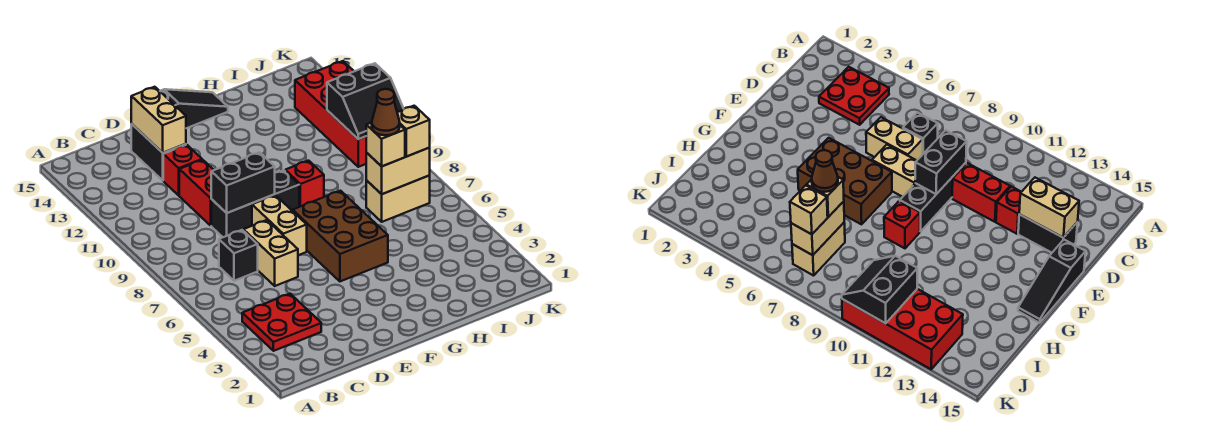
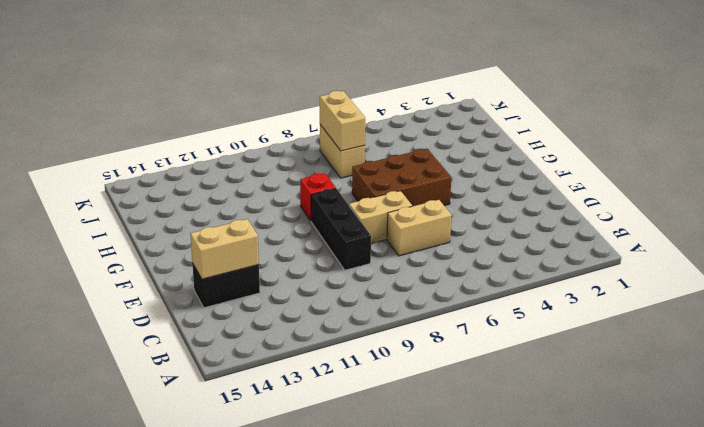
none -> red plate B3:C4 level 1
none -> black brick C7 level 1
none -> red brick D10:D11 level 1

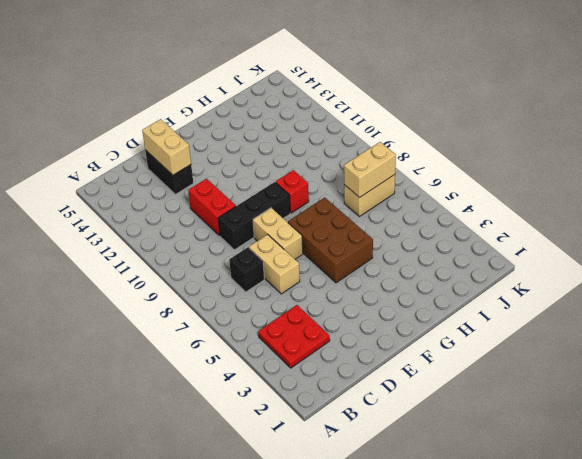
none -> red brick D12 level 1
none -> black slope E15:G15 level 1 top E
none -> red brick J10:K13 level 1

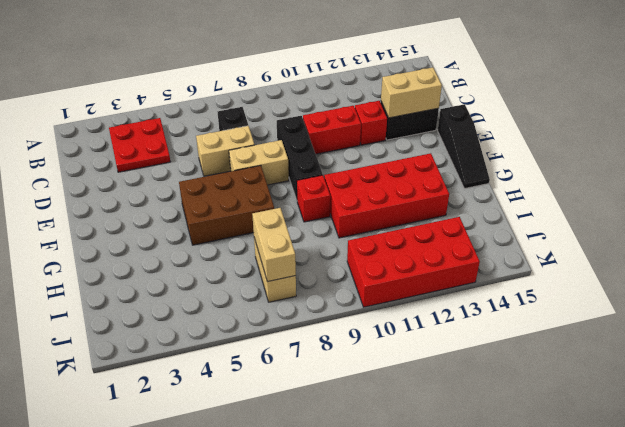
red brick G10:H13 level 1 -> none
none -> black brick D9:E9 level 2
none -> black slope J10:K11 level 2 top 11
none -> tan brick I7 level 3

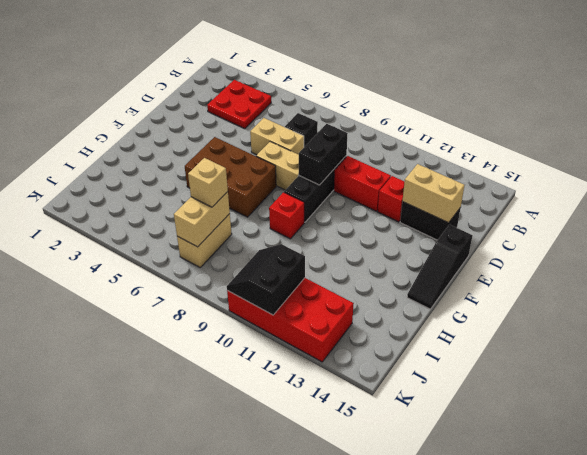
none -> tan brick J7 level 3
none -> brown cone I7 level 4

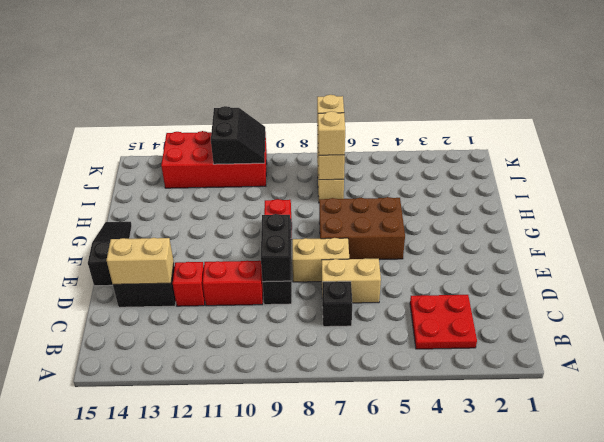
none -> brown cone I7 level 4

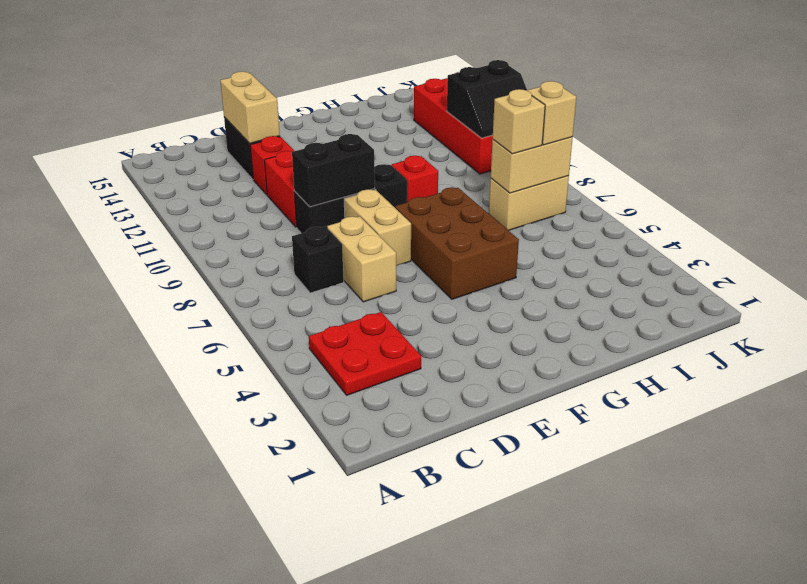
none -> black slope E15:G15 level 1 top E
none -> brown cone I7 level 4

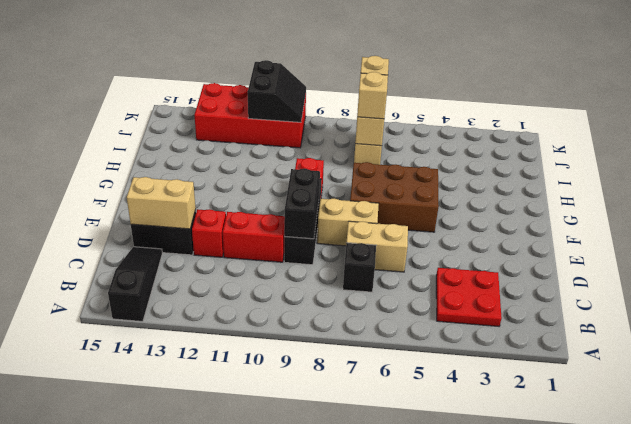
black slope A14:C14 level 1 top A -> black slope E15:G15 level 1 top E
none -> brown cone I7 level 4

